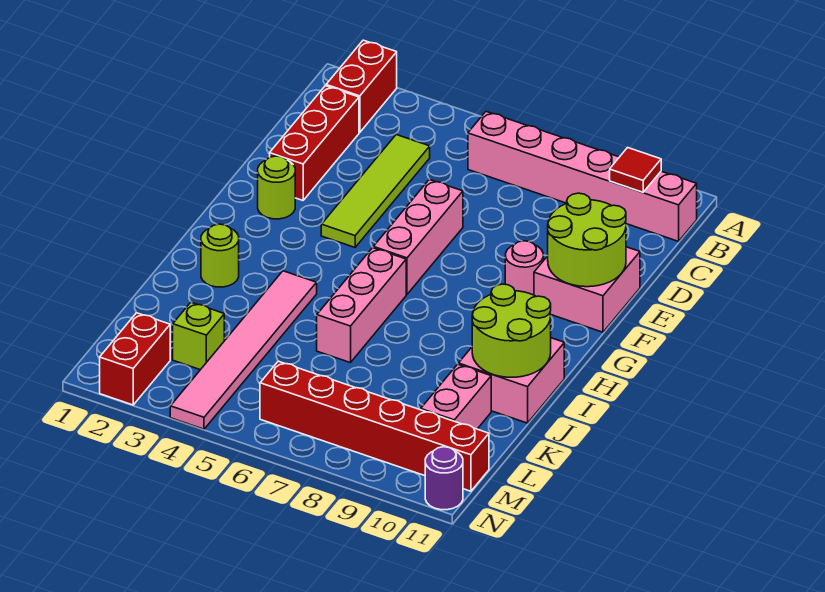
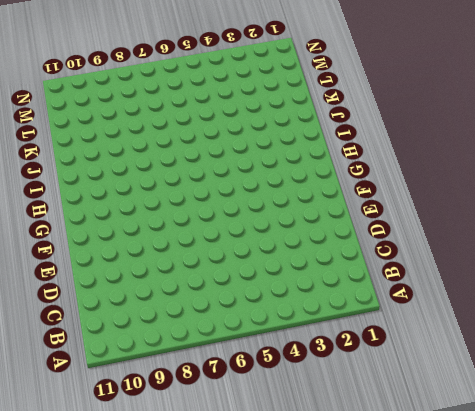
none -> red brick A2:B2 level 1
none -> pink brick B6:B11 level 1
none -> red brick C2:E2 level 1

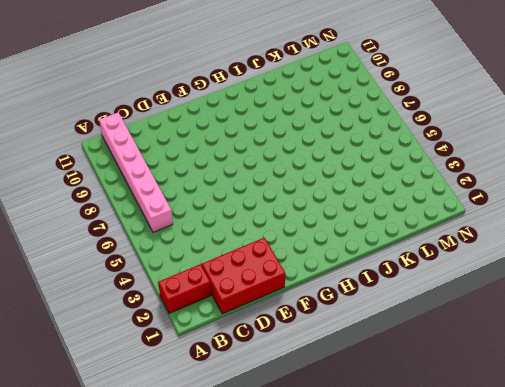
red brick C1:E2 level 1 -> red brick C2:E2 level 1
none -> lime tile C4:F4 level 1
none -> pink brick E6:G6 level 1
none -> pink brick E10:F11 level 1

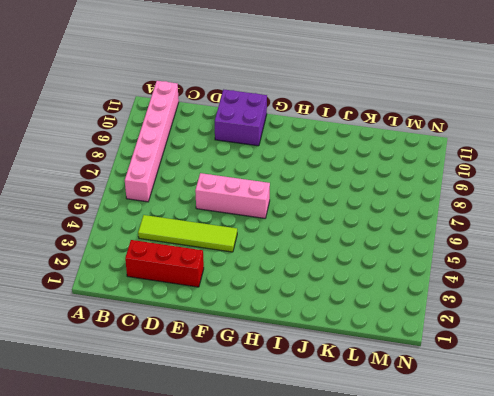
purple brick E10:F11 level 1 -> pink brick E10:F11 level 1
none -> red brick A2:B2 level 1
none -> lime round brick F2 level 1
none -> pink round brick F9 level 1

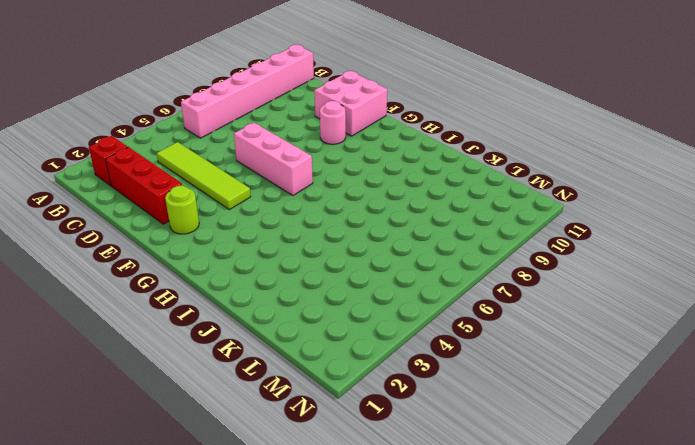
red brick B2 level 1 -> red brick A2:B2 level 1
none -> pink brick H6:J6 level 1
none -> lime round brick I2 level 1
none -> pink tile I4:N4 level 1

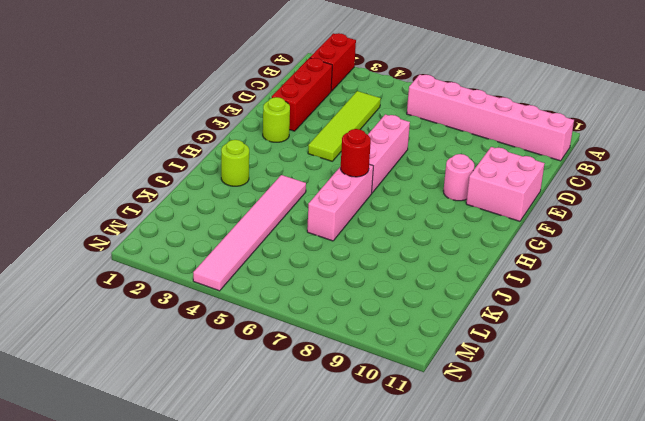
red round brick H6 level 2 -> none
none -> pink brick I10:J11 level 1
none -> pink brick K10:L10 level 1
none -> lime brick L3 level 1

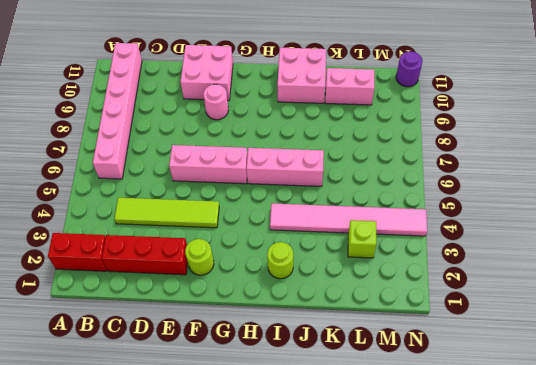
none -> red brick M2:N2 level 1
none -> red brick M6:M11 level 1
none -> red tile B10 level 2

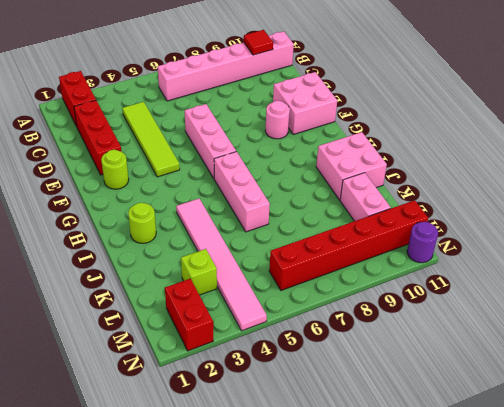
none -> lime round brick E10:F11 level 2
none -> lime round brick I10:J11 level 2

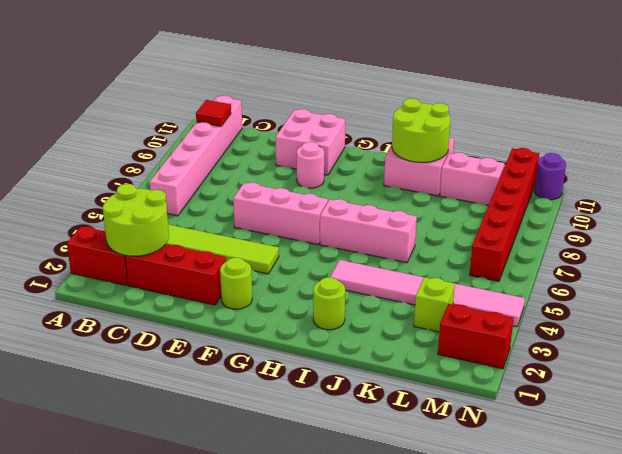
lime round brick B2:C3 level 2 -> lime round brick E10:F11 level 2

